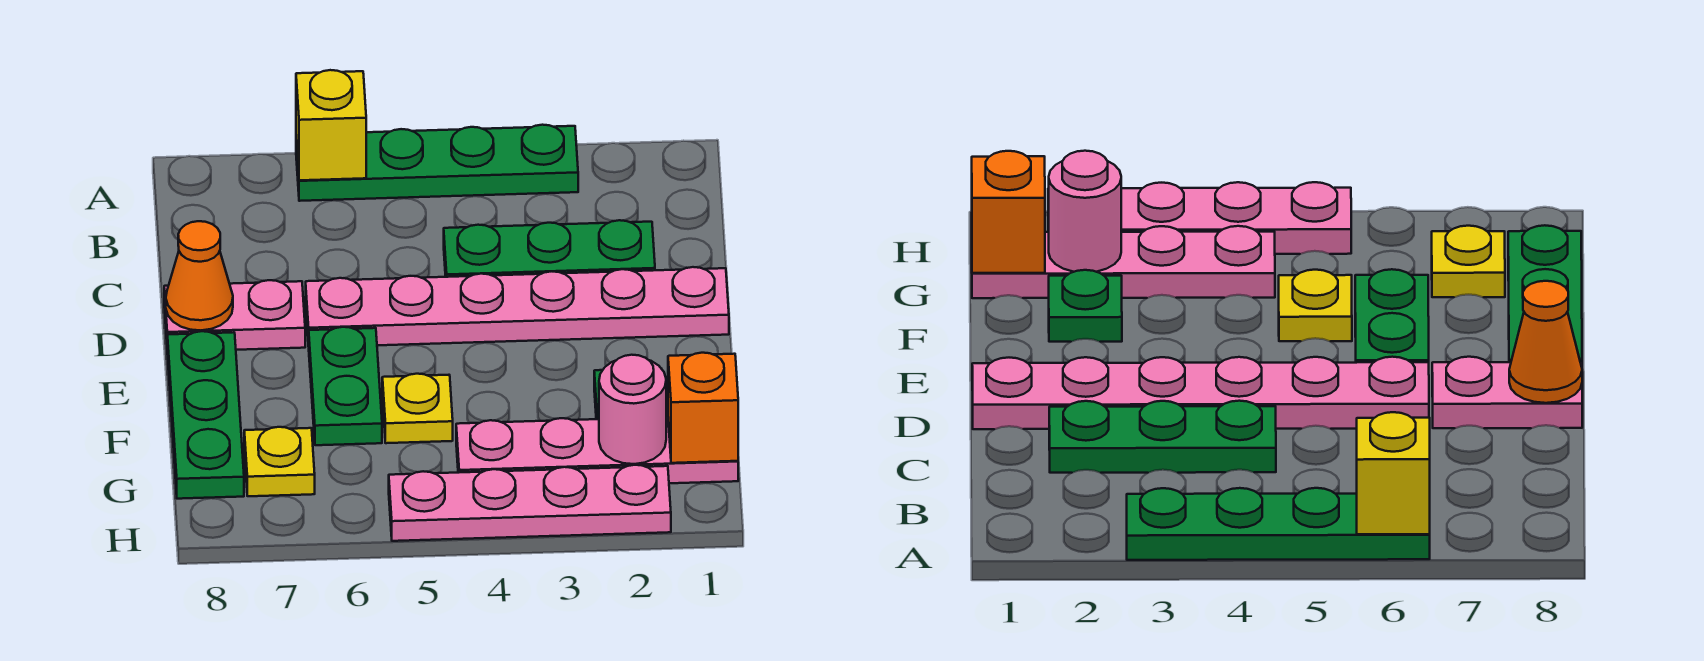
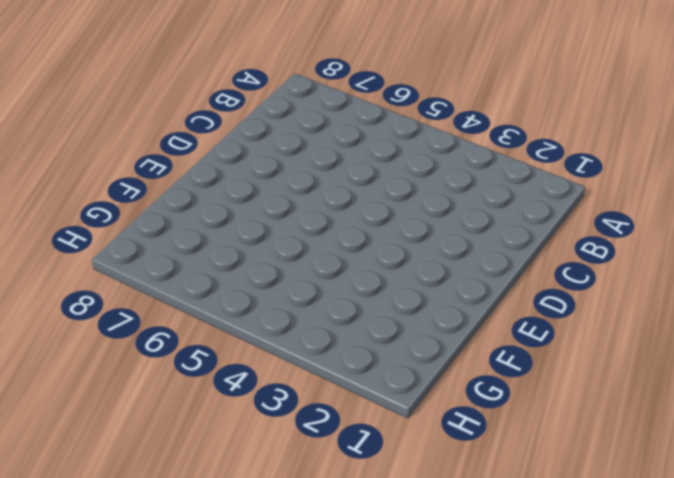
none -> green plate A3:A6 level 1
none -> green plate C2:C4 level 1
none -> pink plate D1:D6 level 1

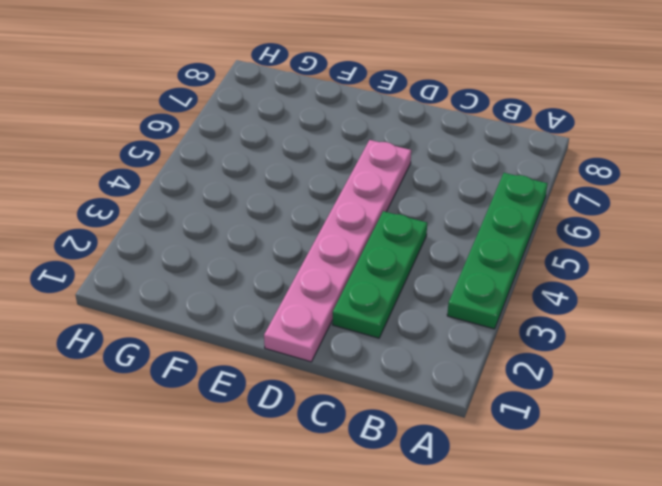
none -> pink plate D7:D8 level 1
none -> green plate E6:F6 level 1
none -> green plate E8:G8 level 1

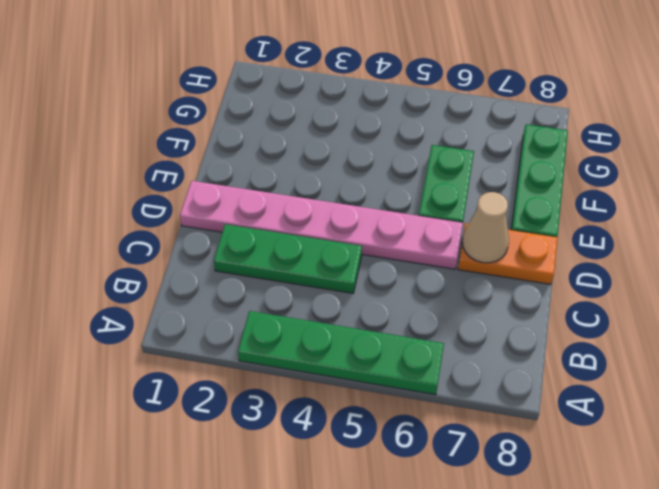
orange plate D7:D8 level 1 -> pink plate D7:D8 level 1
tan cone D7 level 2 -> none
none -> green plate F2 level 1
none -> yellow plate F5 level 1
none -> pink plate G1:G4 level 1

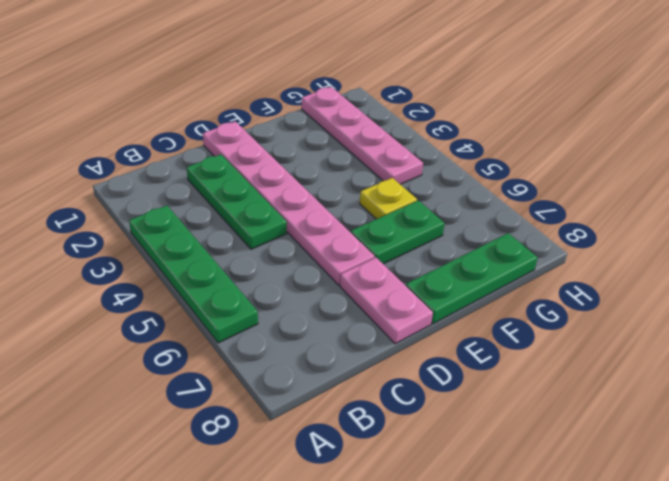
none -> green plate F2 level 1
none -> yellow plate G7 level 1
none -> pink plate H2:H5 level 1

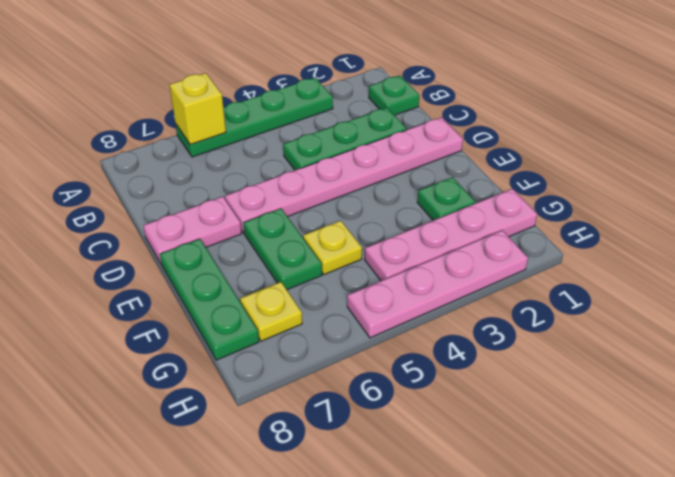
green plate B1 level 1 -> none
none -> orange cone D8 level 2
none -> orange brick G1 level 2
none -> pink round brick G2 level 2

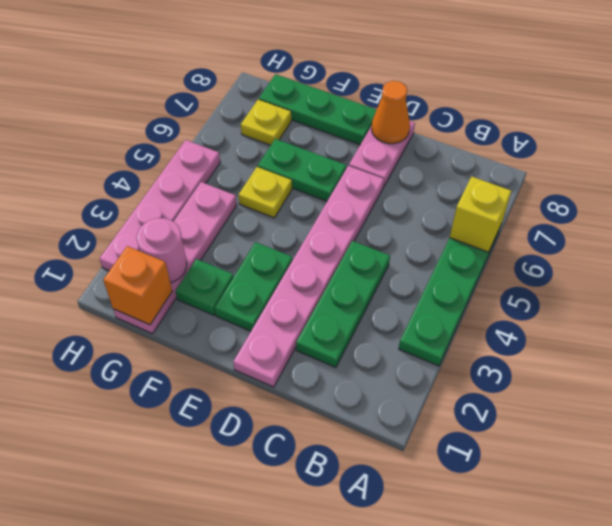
green plate E2:E3 level 1 -> none

